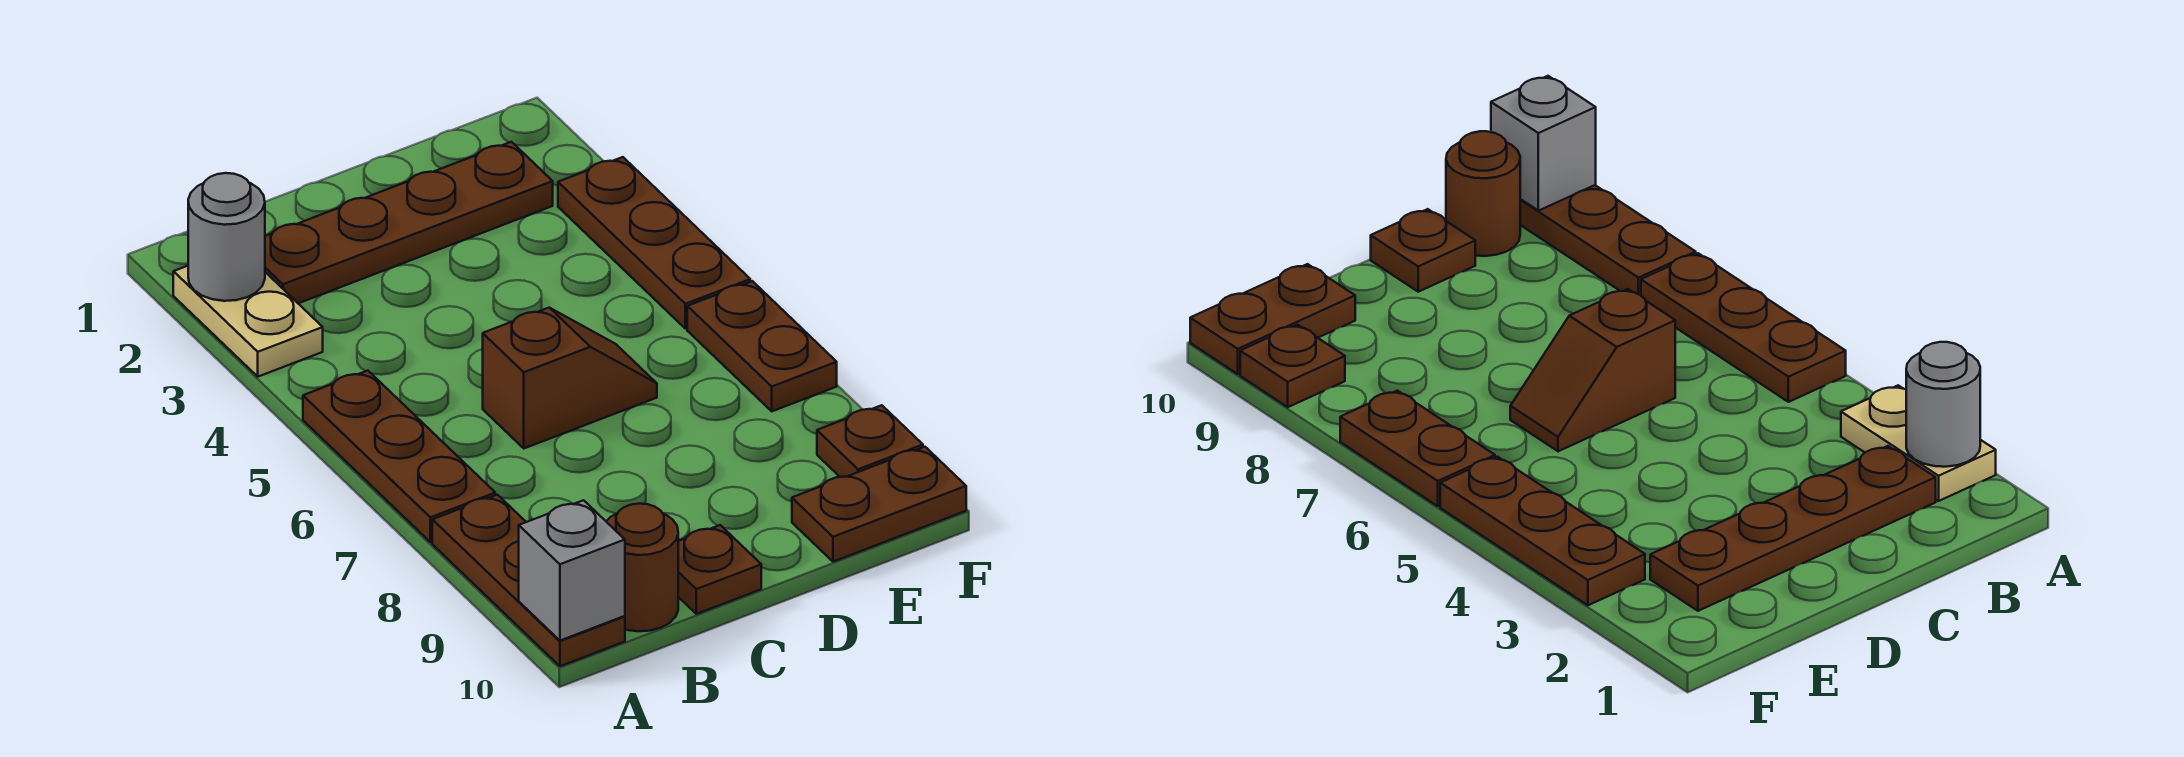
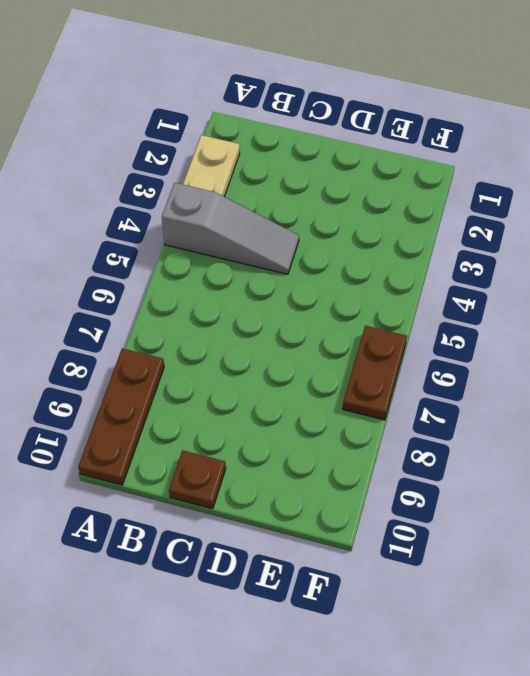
grey slope A4:C4 level 1 top A -> none
none -> brown plate A5:A7 level 1
none -> brown plate B2:E2 level 1
none -> brown round brick B10 level 1

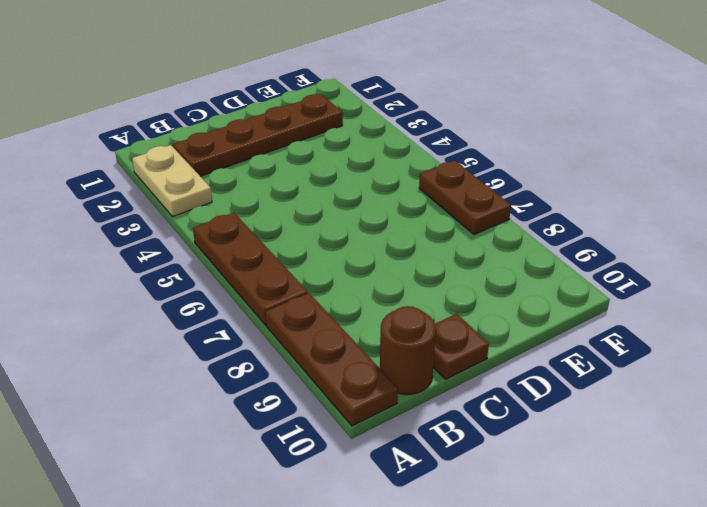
none -> brown slope C6:D6 level 1 top C
none -> brown plate E10:F10 level 1
none -> brown plate F3:F5 level 1

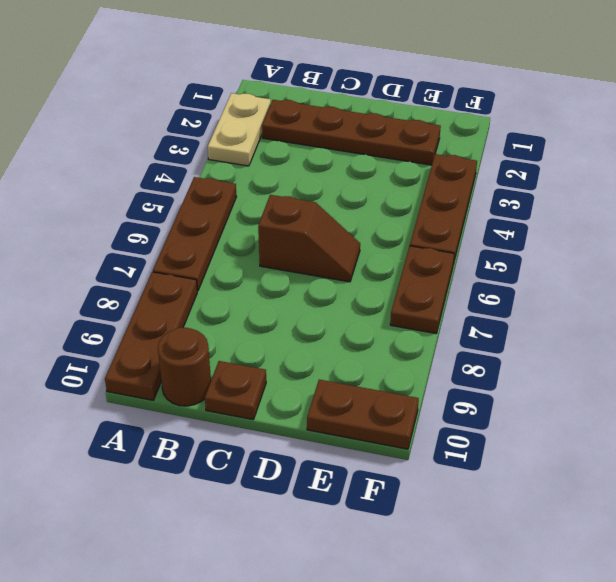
none -> brown plate F9 level 1
none -> grey round brick A2 level 2
none -> grey brick A10 level 2

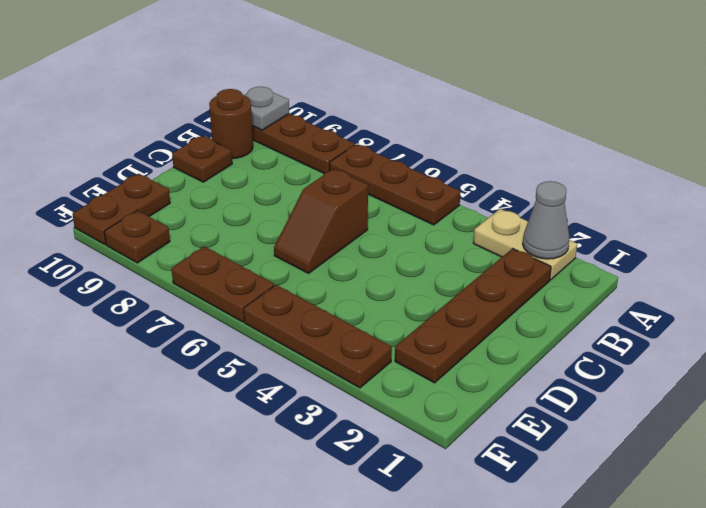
grey cone A2 level 2 -> grey round brick A2 level 2
grey plate A10 level 2 -> grey brick A10 level 2

